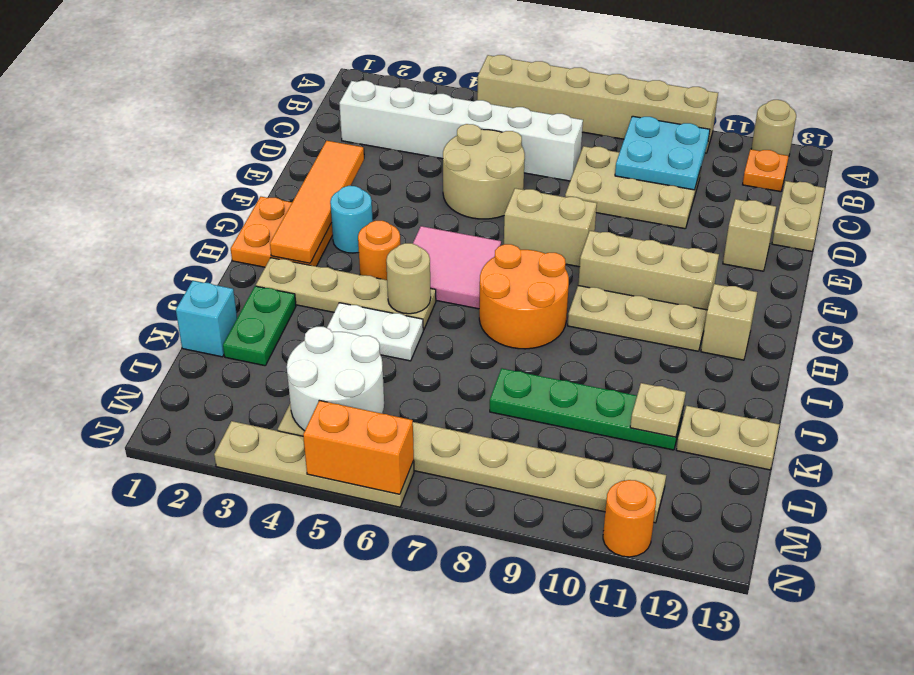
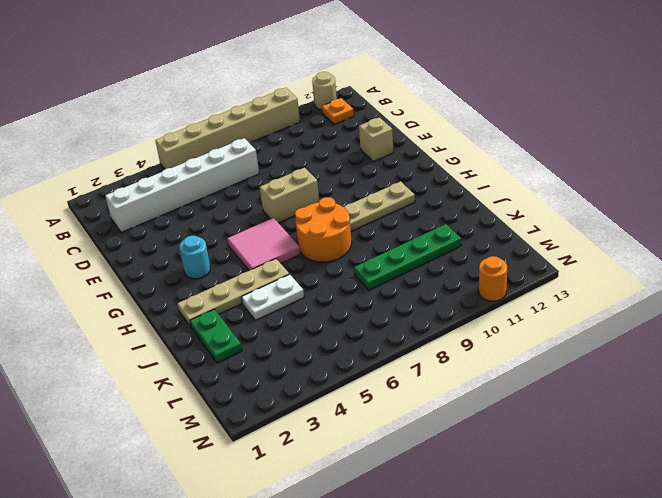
none -> tan plate C8:D10 level 1
none -> tan plate C13:D13 level 1
none -> tan round brick D5:E6 level 1
none -> orange plate G1:H2 level 1

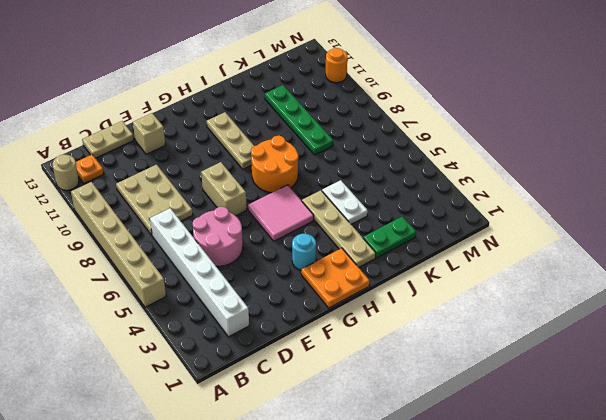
pink round brick D5:E6 level 1 -> tan round brick D5:E6 level 1
none -> tan brick G9:G11 level 1
none -> orange round brick H4 level 1
none -> tan brick H12 level 1
none -> cyan brick K1 level 1

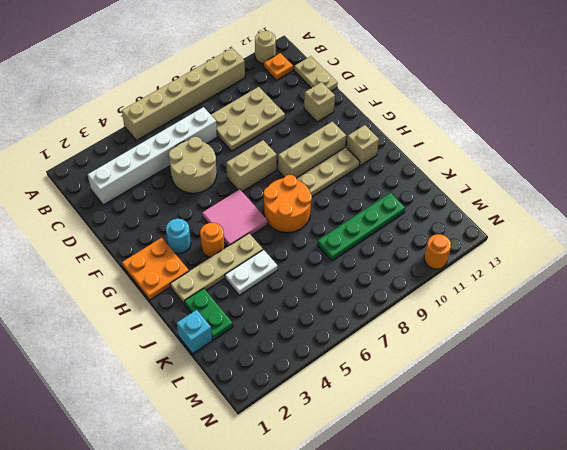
none -> tan plate K12:K13 level 1
none -> tan plate M4:M11 level 1
none -> tan plate N3:N6 level 1
none -> cyan plate B9:C10 level 2

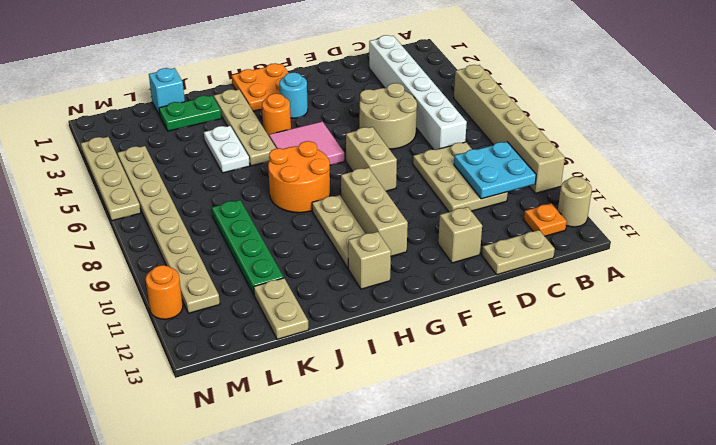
none -> orange tile E2:H2 level 2
none -> tan round brick I5 level 2
none -> tan plate K11 level 2
none -> white round brick L4:M5 level 2

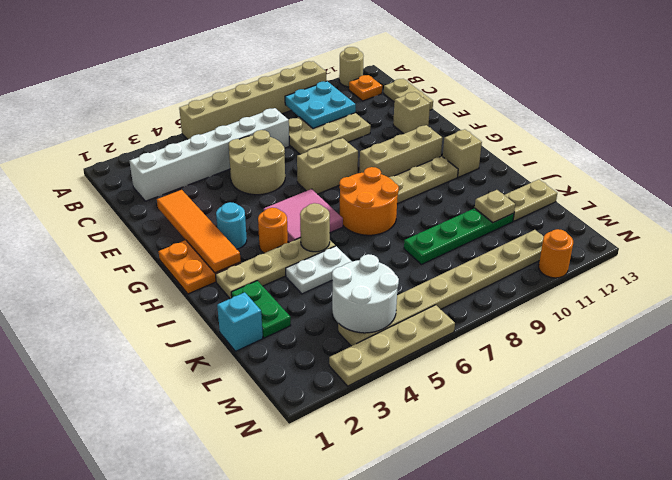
none -> orange brick N5:N6 level 2

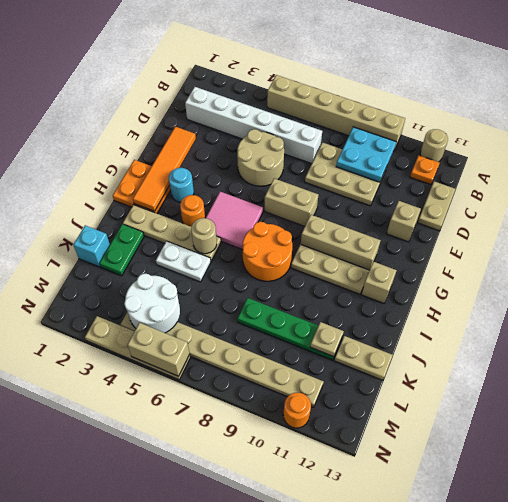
tan brick N5:N6 level 2 -> orange brick N5:N6 level 2

